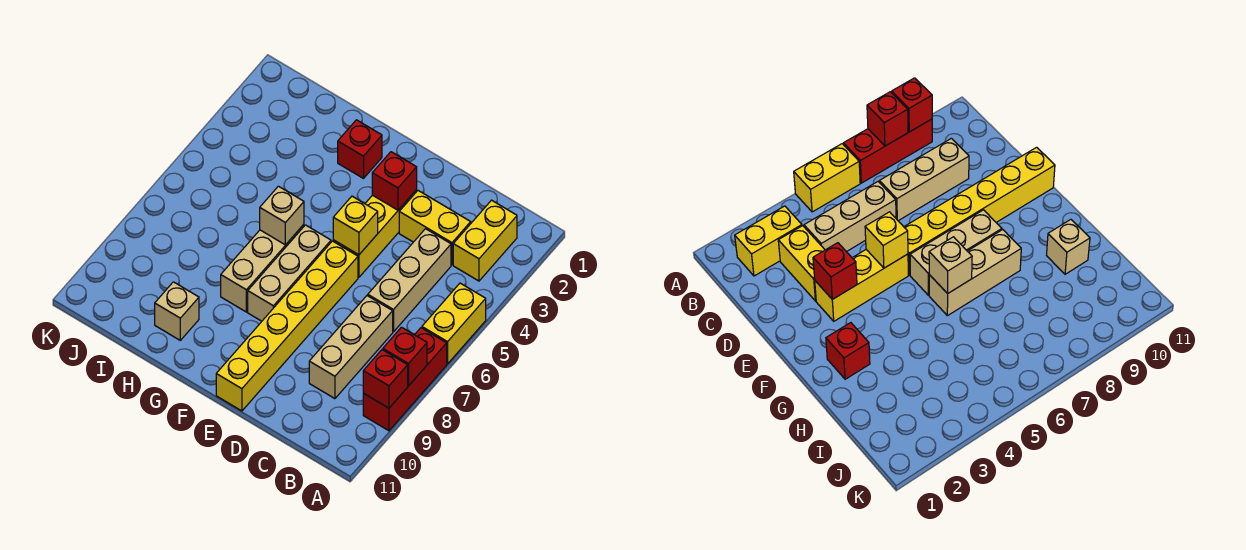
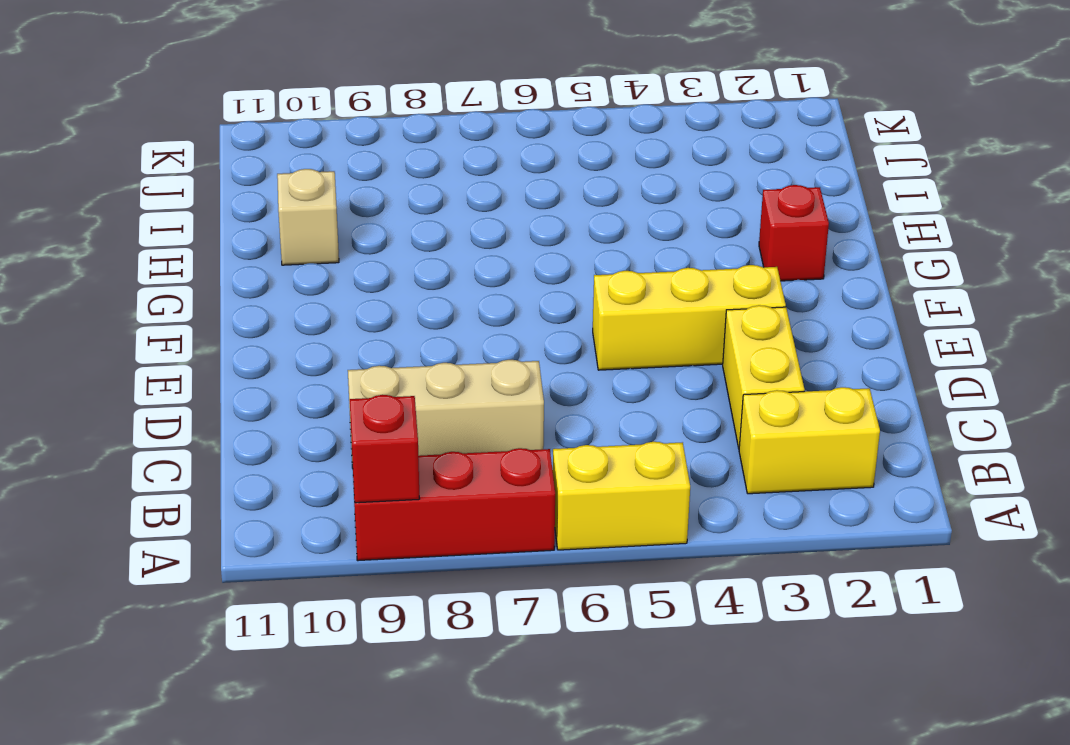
none -> tan brick C4:C6 level 1
none -> yellow brick E6:E11 level 1
none -> tan brick F6:F8 level 1

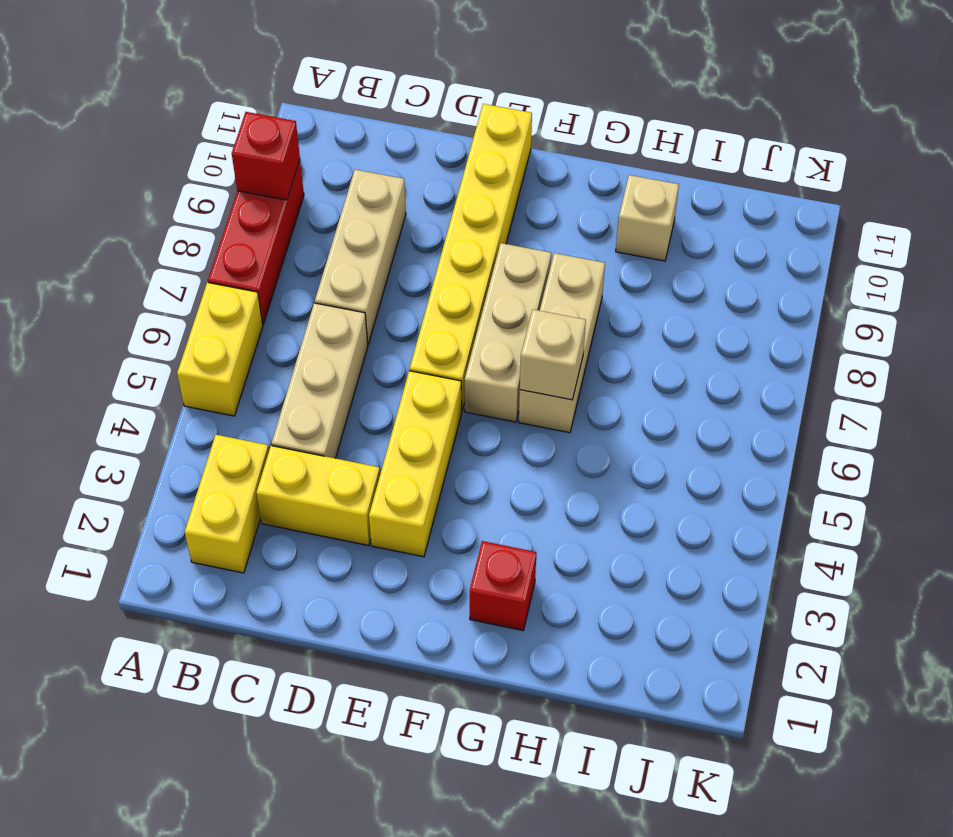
none -> red brick A8 level 2
none -> red brick E3 level 2
none -> yellow brick E5 level 2

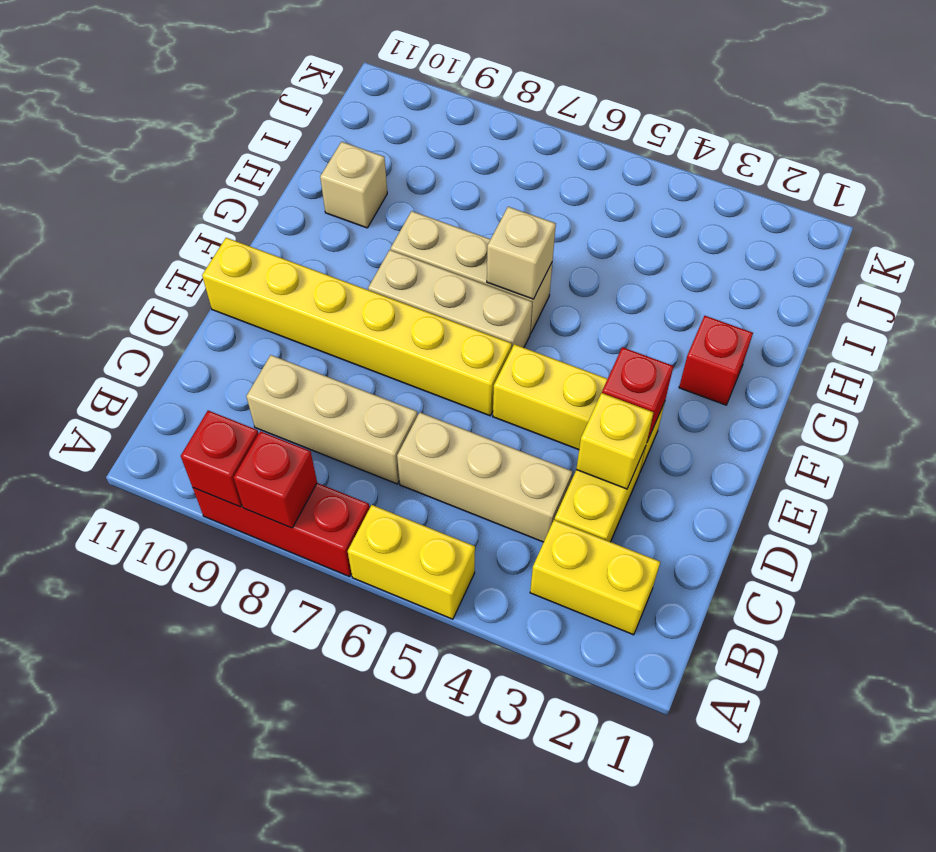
yellow brick D3 level 2 -> yellow brick E5 level 2

